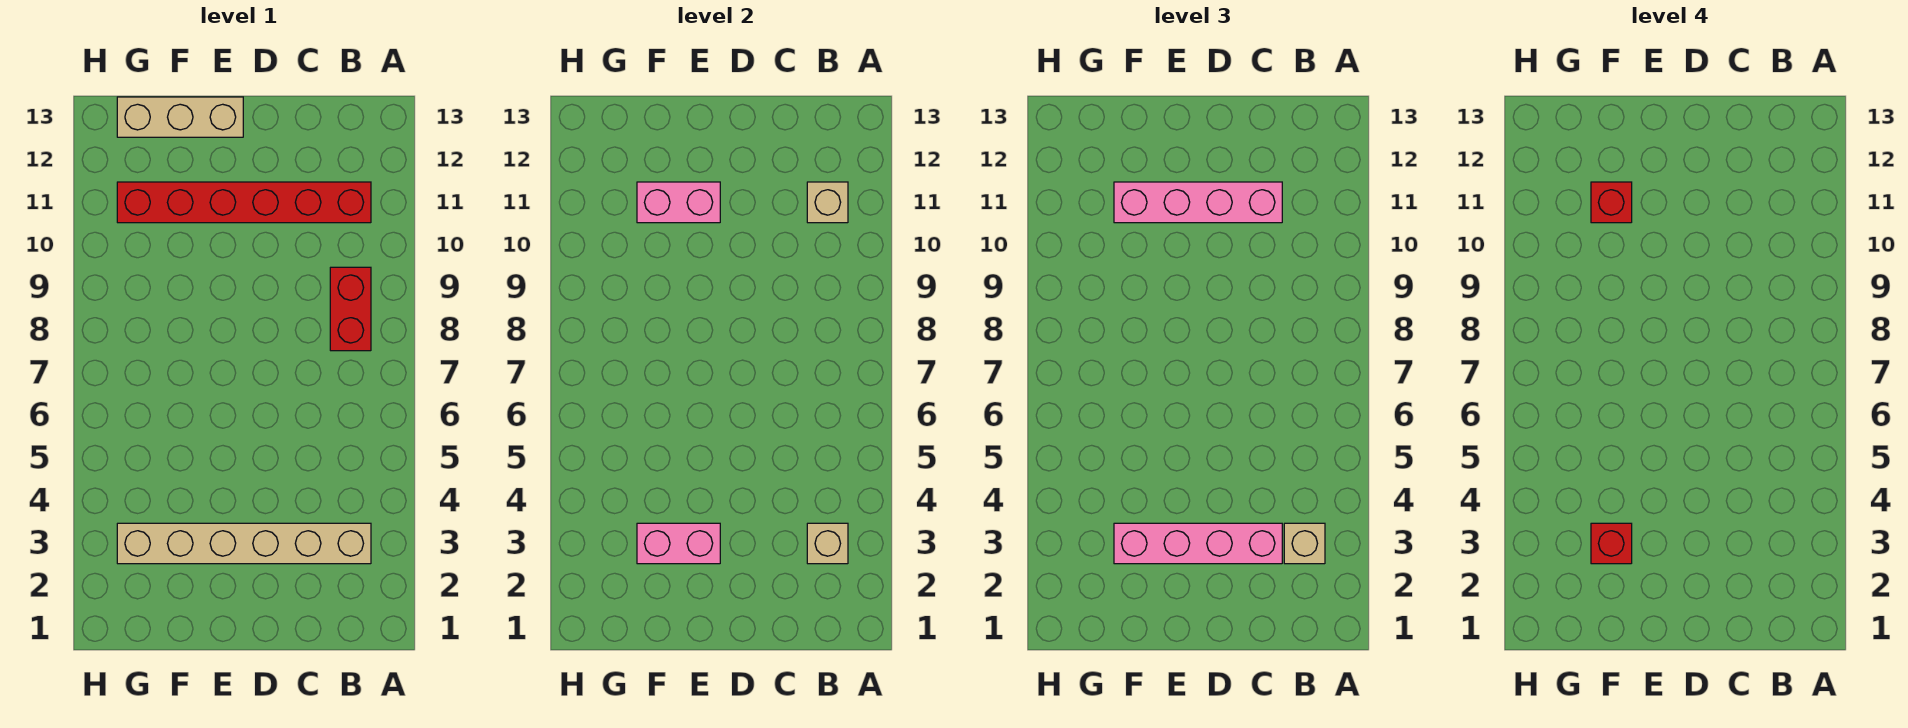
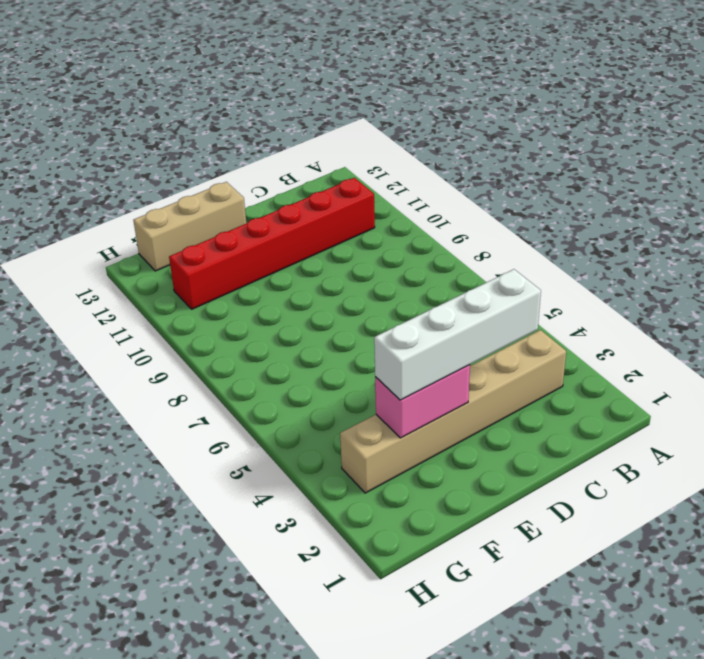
white brick C3:F3 level 3 -> pink brick C3:F3 level 3
none -> red brick B8:B9 level 1
none -> tan brick B3 level 2
none -> tan brick B11 level 2

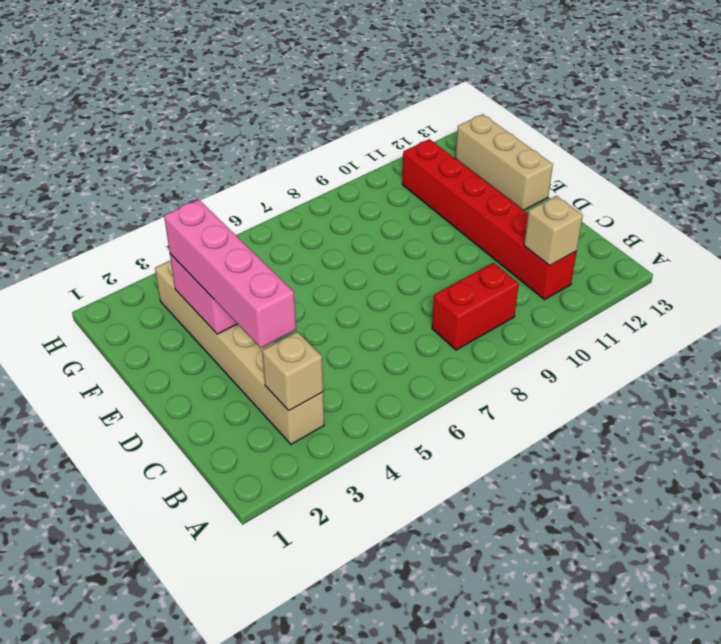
none -> pink brick E11:F11 level 2
none -> tan brick B3 level 3
none -> pink brick C11:F11 level 3

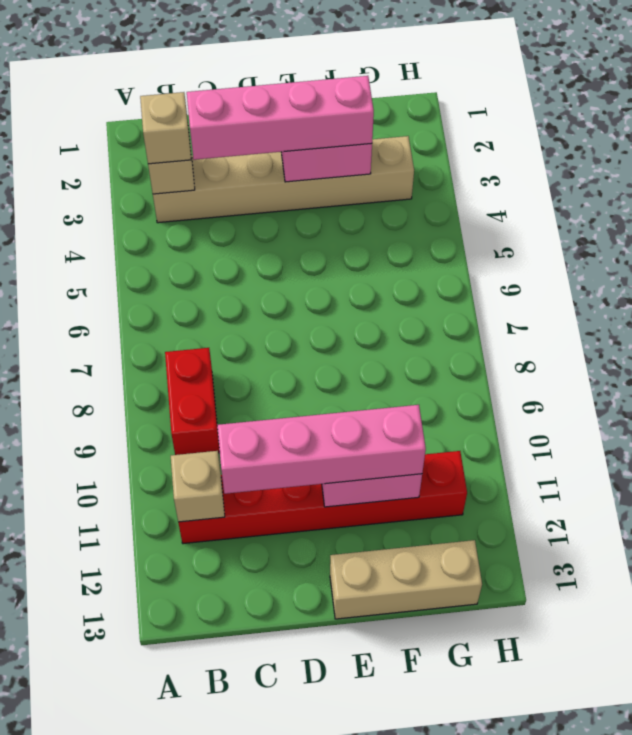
none -> red brick F3 level 4
none -> red brick F11 level 4

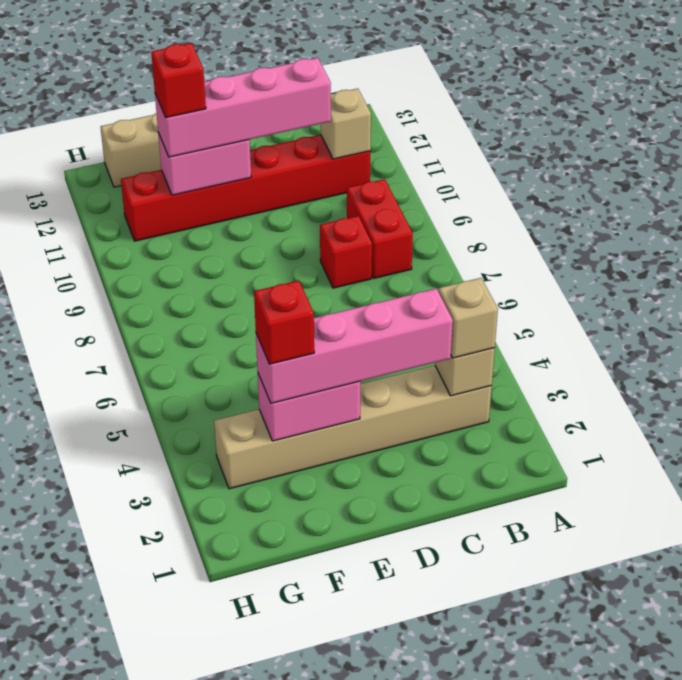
red brick C8 level 1 -> none

